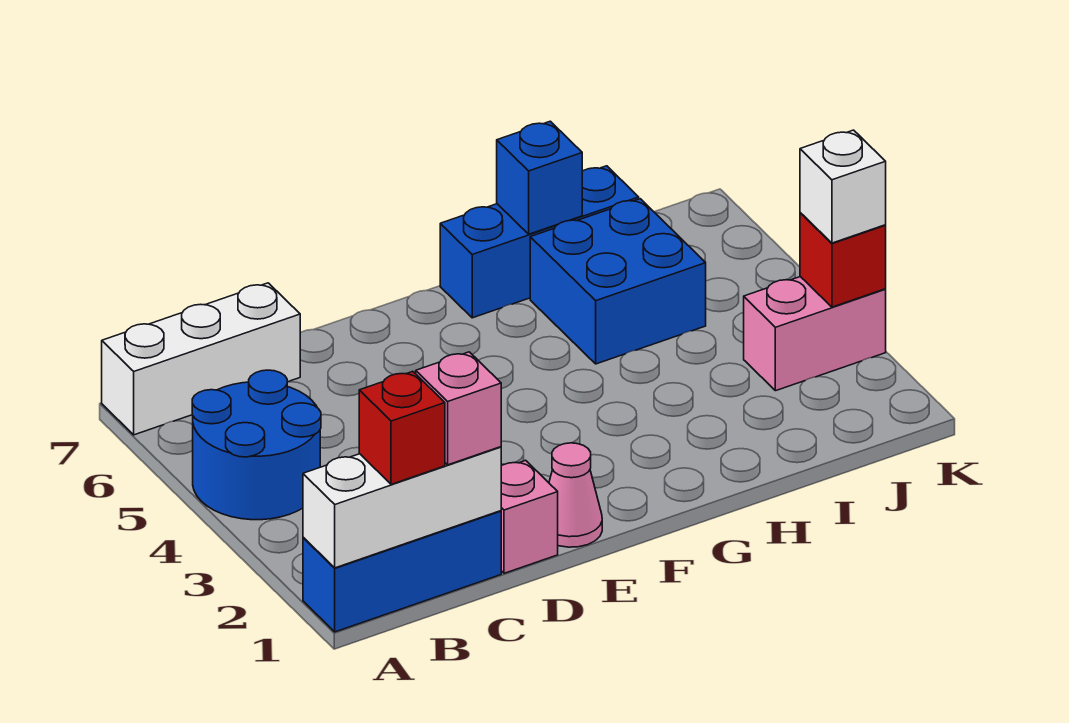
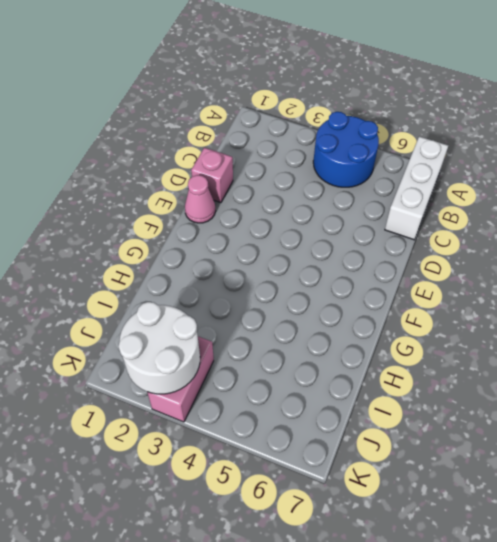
white round brick J2:K3 level 2 -> red brick K3 level 2
none -> blue brick A1:C1 level 1
none -> blue brick G7:I7 level 1
none -> blue brick H5:I6 level 1

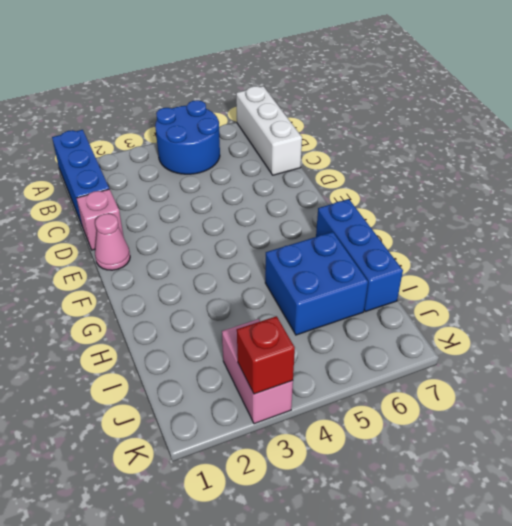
none -> white brick A1:C1 level 2
none -> blue brick H7 level 2
none -> red brick B1 level 3

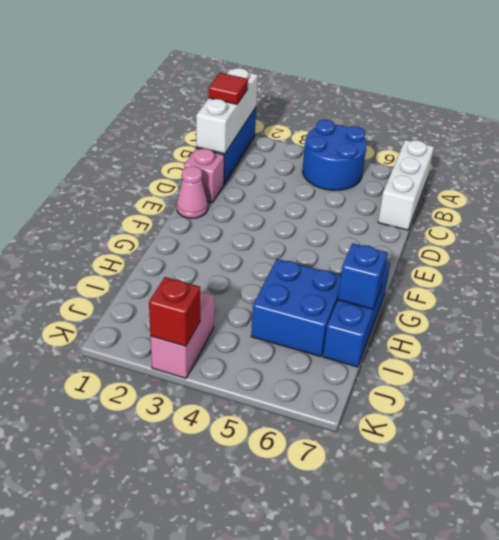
red tile B1 level 3 -> red brick B1 level 3
none -> pink brick C1 level 3
none -> white brick K3 level 3

